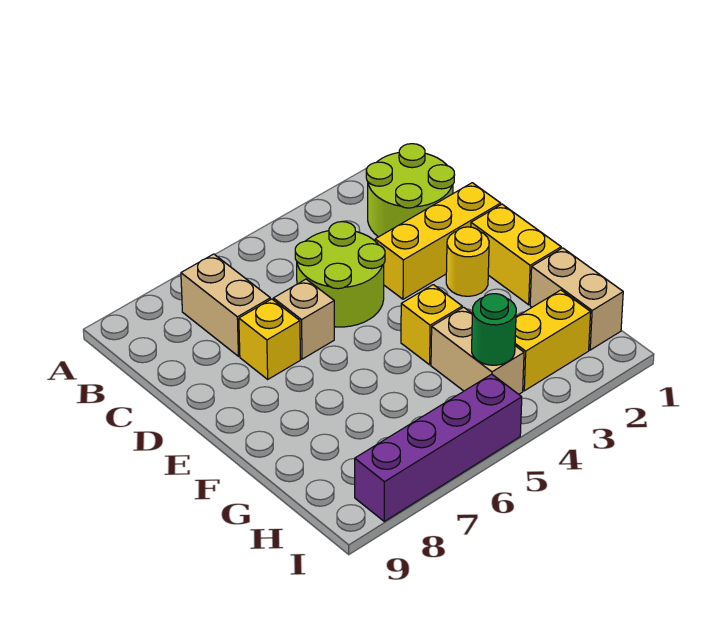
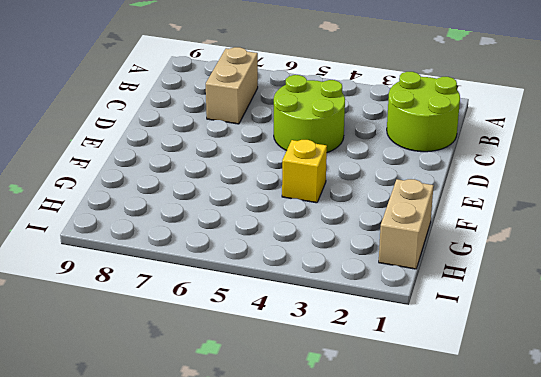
none -> yellow brick D1:D3 level 1
none -> tan brick D6 level 1
none -> yellow brick D7 level 1

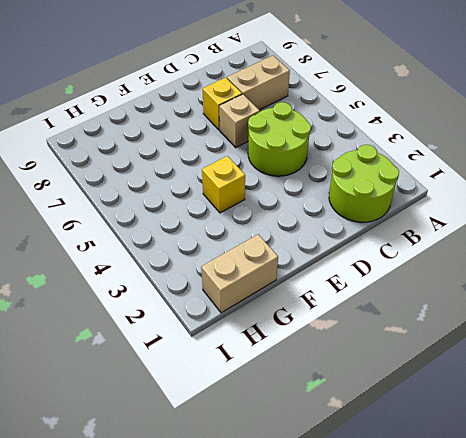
none -> yellow brick D1:D3 level 1
none -> yellow brick E1:F1 level 1
none -> yellow round brick E2 level 1

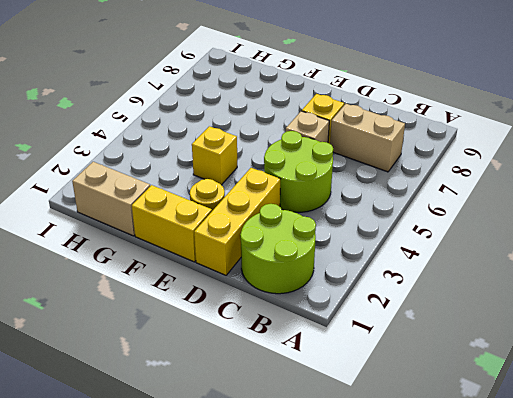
none -> tan brick G4:H4 level 1
none -> yellow brick H2:H3 level 1
none -> purple brick I5:I8 level 1

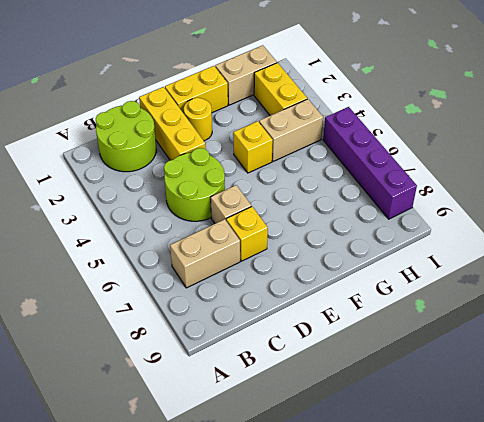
none -> green round brick H4 level 2

